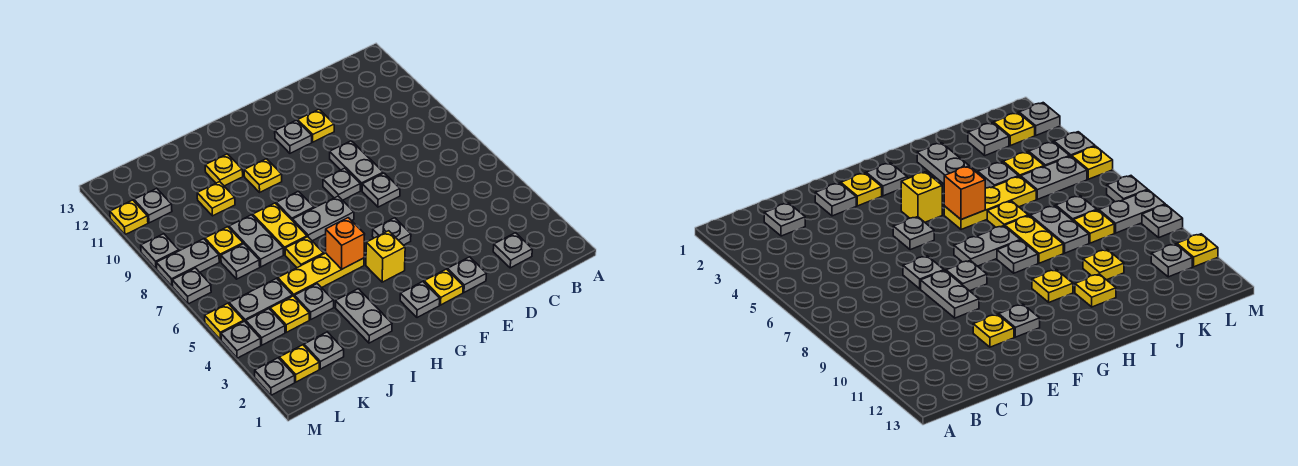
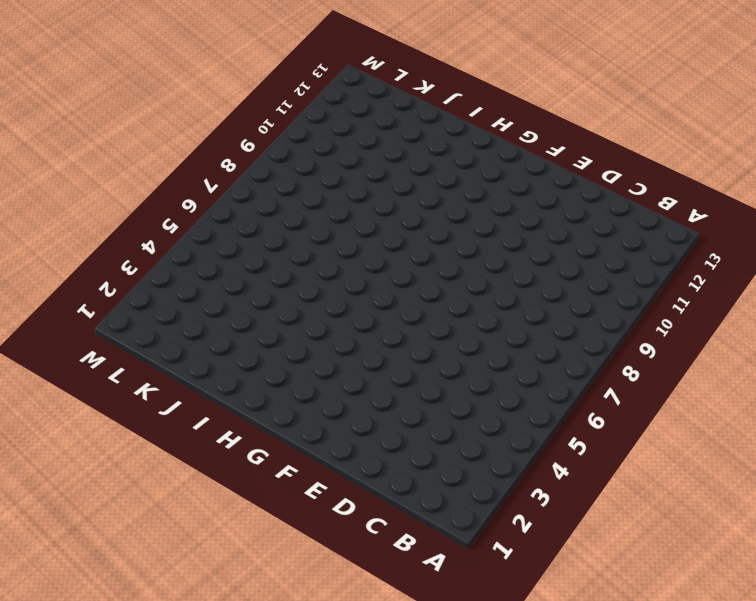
none -> grey plate C2 level 1
none -> grey plate E2 level 1
none -> grey plate E7 level 1
none -> grey plate E8:E9 level 1

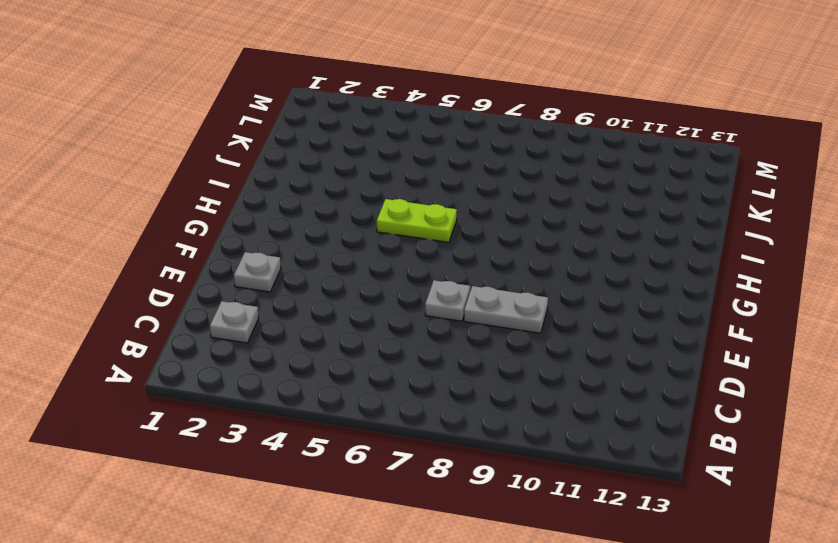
lime plate H5:H6 level 1 -> yellow plate H5:J5 level 1
none -> yellow plate E11 level 1
none -> yellow plate F2 level 1
none -> grey plate F5 level 1
none -> grey plate F8 level 1

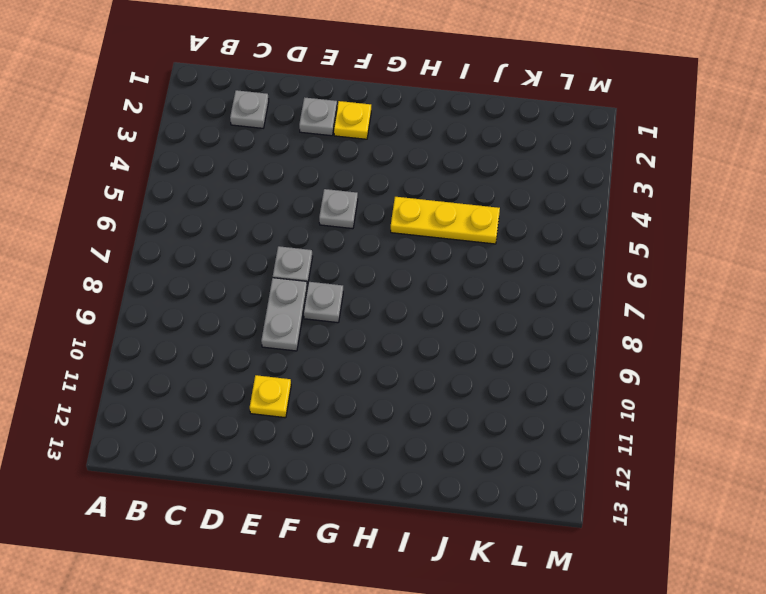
none -> grey plate F11 level 1
none -> grey plate G2 level 1
none -> yellow brick G4 level 1
none -> grey plate G7:H7 level 1

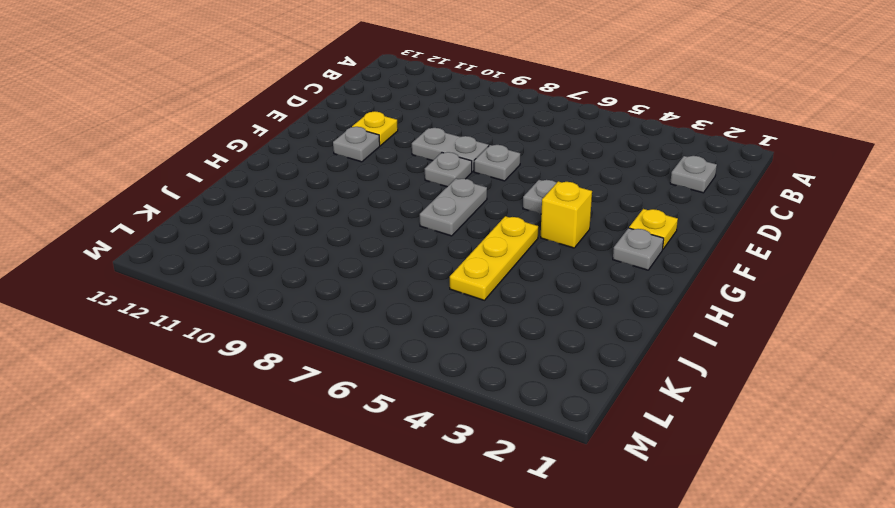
none -> grey plate E2 level 1
none -> grey plate H8 level 1
none -> yellow plate H10 level 1
none -> grey plate I2:I3 level 1

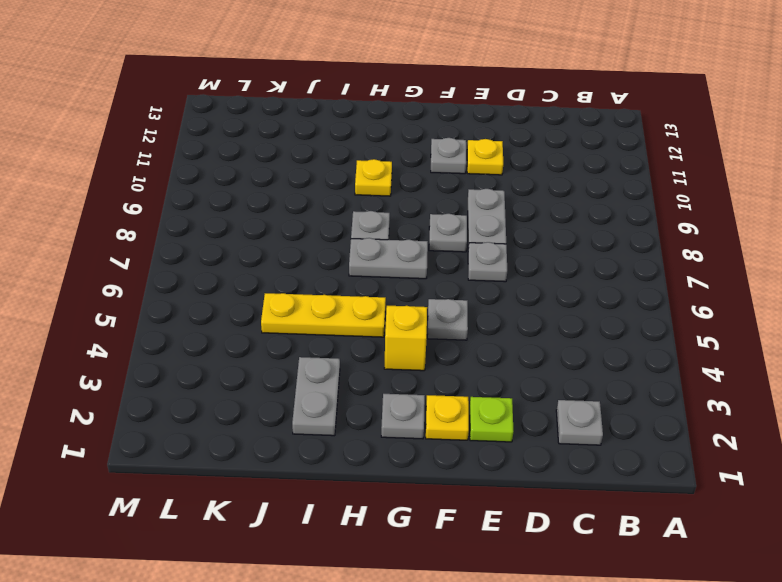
lime plate E2 level 1 -> grey plate E2 level 1
none -> yellow plate I6 level 1
none -> yellow plate I7:I8 level 1
none -> yellow plate I11 level 1
none -> grey plate J4 level 1

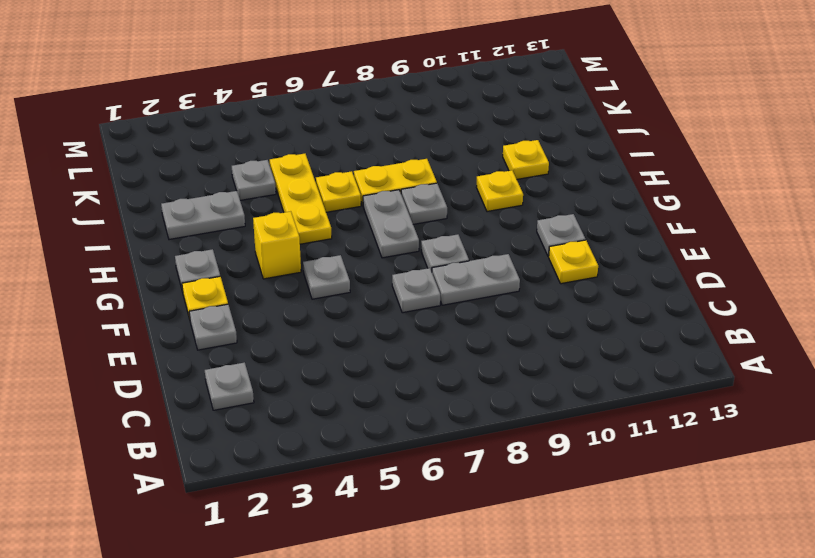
none -> grey plate J7:J8 level 1
none -> yellow plate J10 level 1
none -> grey plate K2 level 1
none -> yellow plate K4 level 1

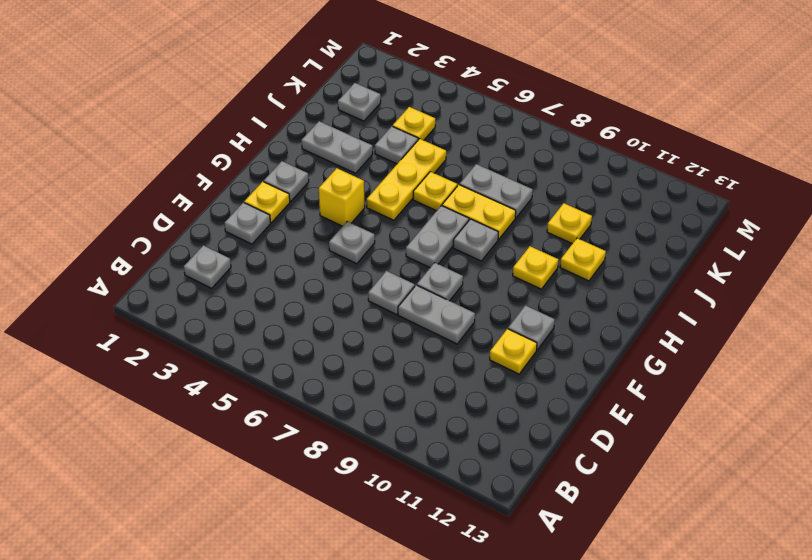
none -> grey plate K5:L5 level 1
none -> grey plate K7 level 1
none -> yellow plate K8 level 1
none -> yellow plate L2 level 1

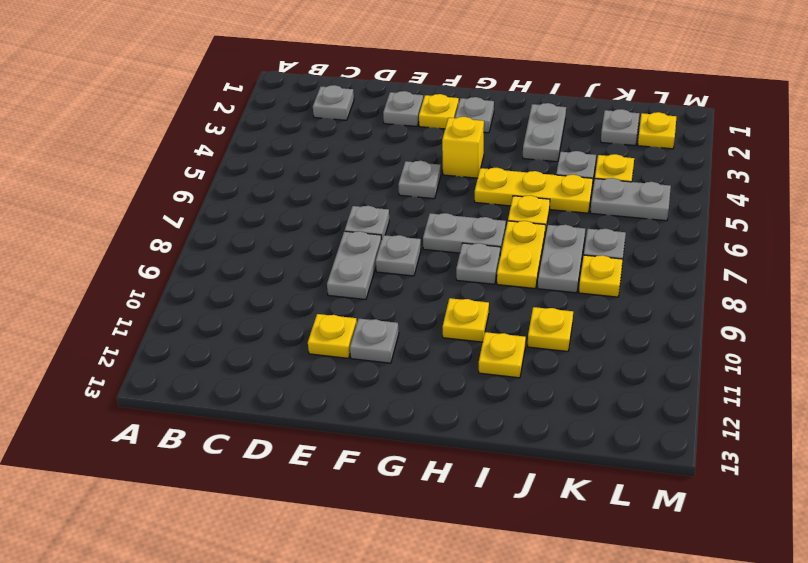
none -> grey plate L4 level 1
none -> grey plate L8:M8 level 1
none -> grey plate L11 level 1
none -> grey plate M2 level 1

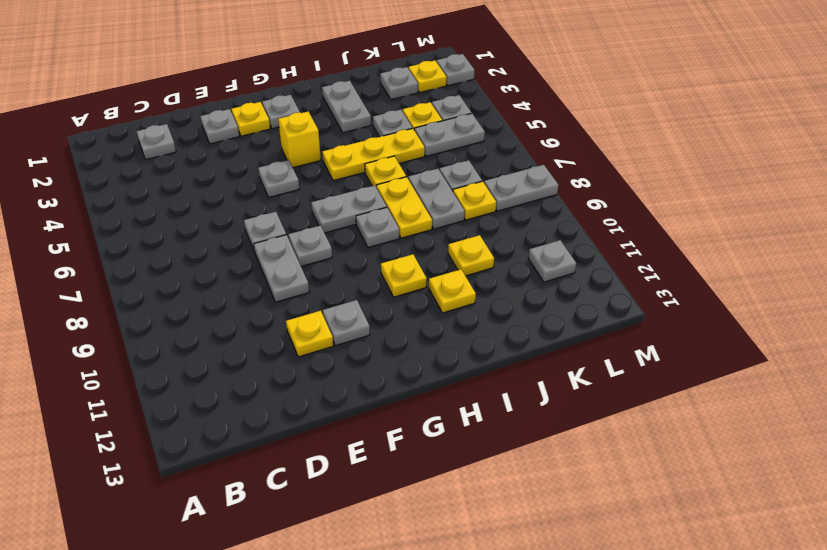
none -> grey plate M4 level 1
none -> yellow plate M5 level 1
none -> grey plate M7 level 1
none -> grey plate M9 level 1

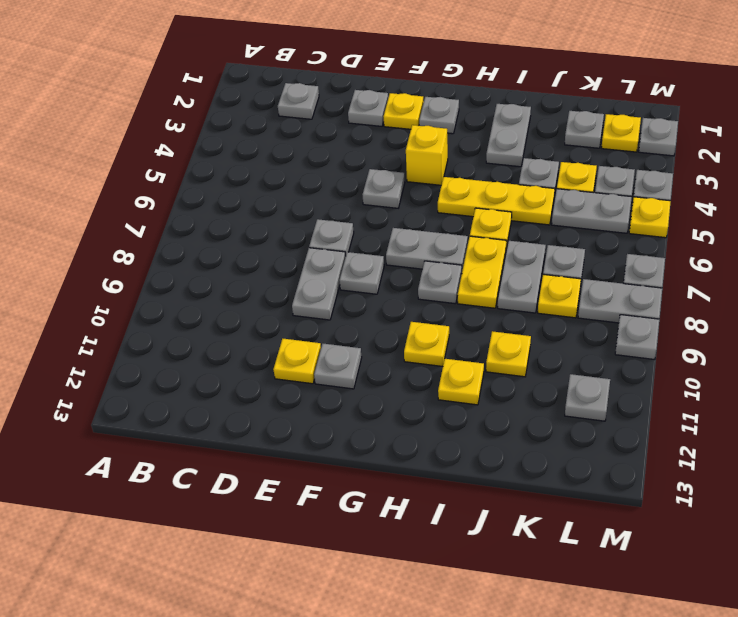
none -> yellow plate M11 level 1
none -> orange brick H5 level 2

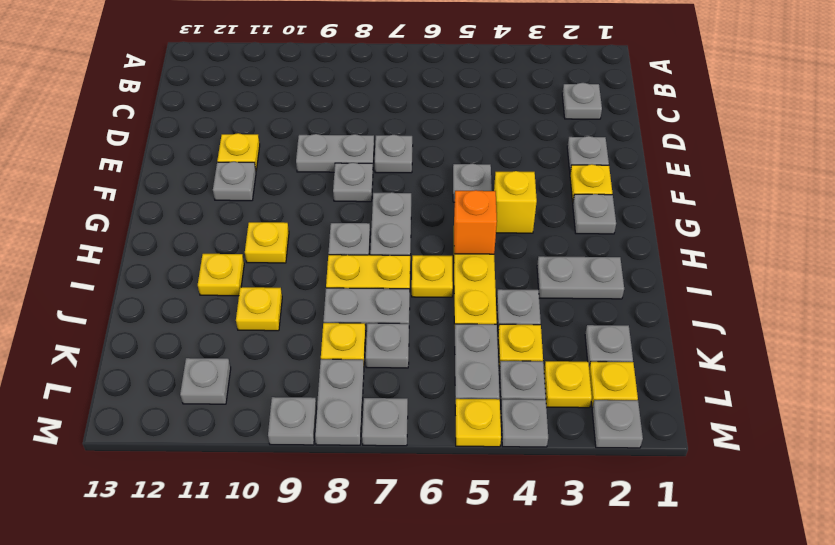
yellow plate L3 level 1 -> yellow plate M11 level 1

